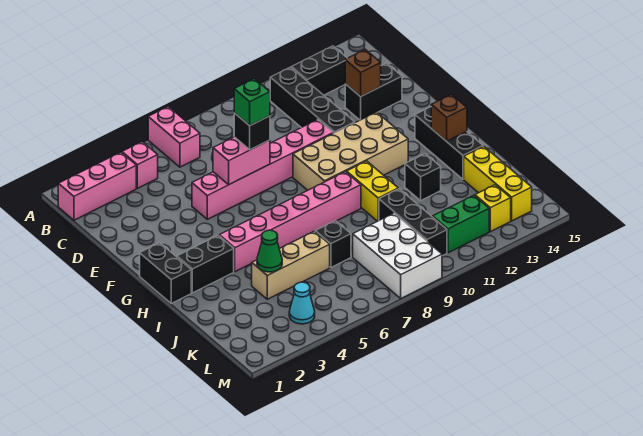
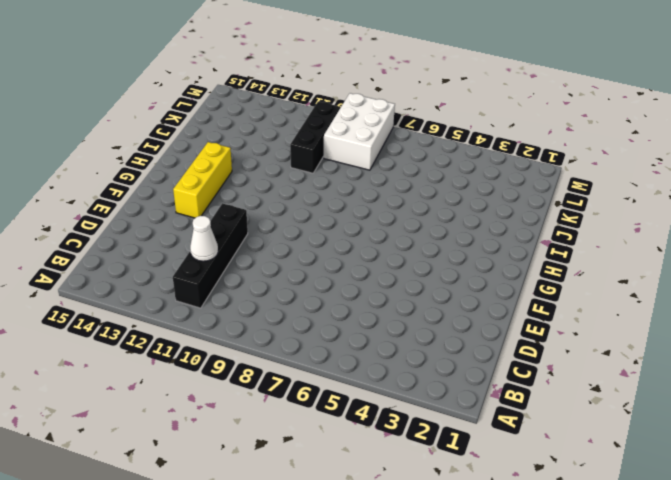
white cone C11 level 2 -> none
yellow brick F13:H13 level 1 -> yellow brick J14:L14 level 1
none -> pink brick A6:B6 level 1
none -> pink brick B1:B3 level 1
none -> pink brick B4 level 1

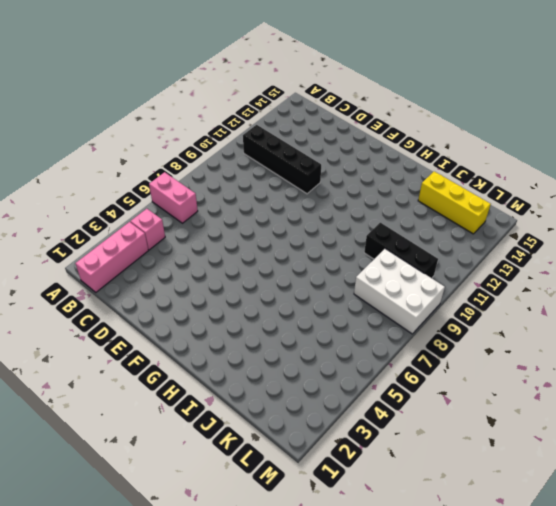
none -> black brick B12:B13 level 1
none -> black brick D13:D14 level 1
none -> pink brick E5:E10 level 1

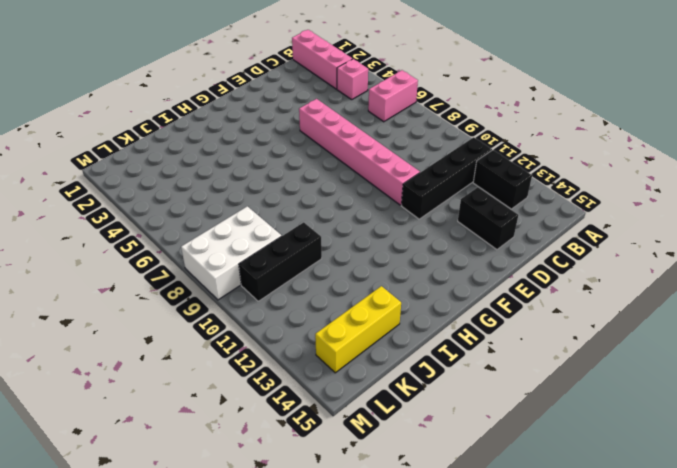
none -> tan brick F9:G12 level 1
none -> black brick G1:H1 level 1
none -> black brick G14:I14 level 1

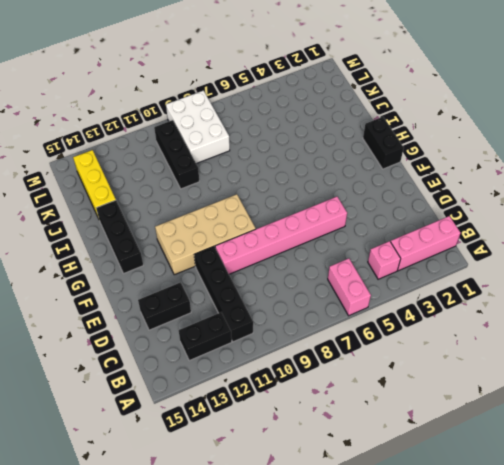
none -> black brick H2:H3 level 1
none -> pink brick H4:H9 level 1
none -> yellow brick H10:I10 level 1

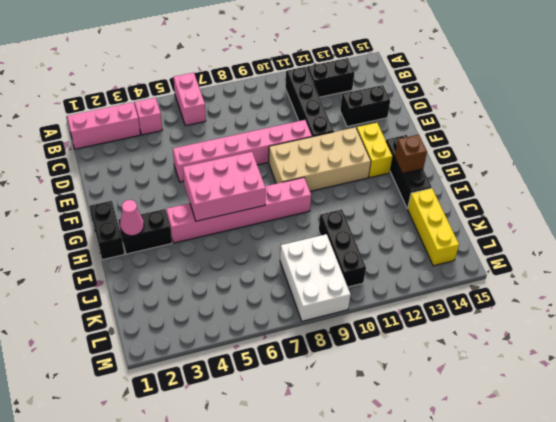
yellow brick F13:G13 level 1 -> yellow brick H10:I10 level 1
pink brick G5:H7 level 2 -> none
pink cone H2 level 2 -> none
none -> black brick I12 level 1
none -> tan brick J4:J6 level 1
none -> black brick J7 level 1

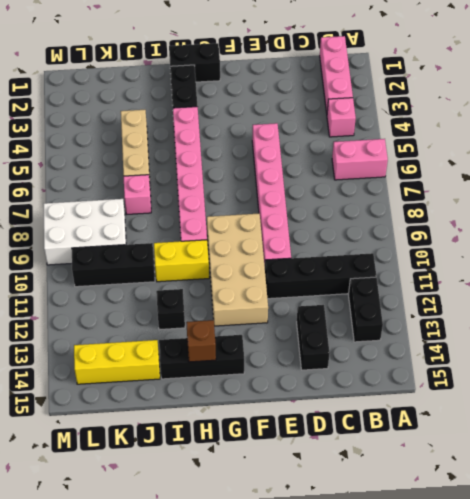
pink brick J7 level 1 -> black brick J7 level 1
none -> cyan cone L4 level 1
none -> green brick L11:L12 level 1
none -> yellow brick L13 level 1

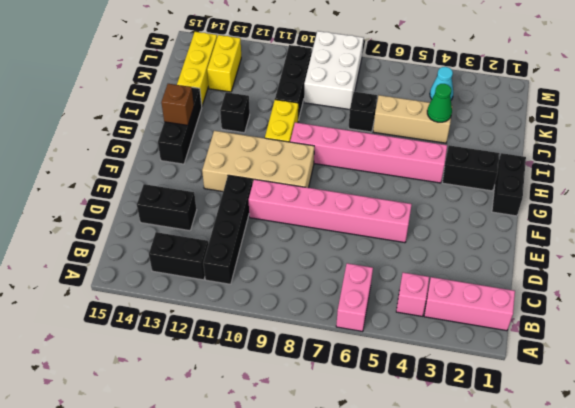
yellow brick K13:L13 level 1 -> yellow brick L13 level 1
none -> green brick L11:L12 level 1
none -> brown brick D13 level 2
none -> pink brick E6:E7 level 2

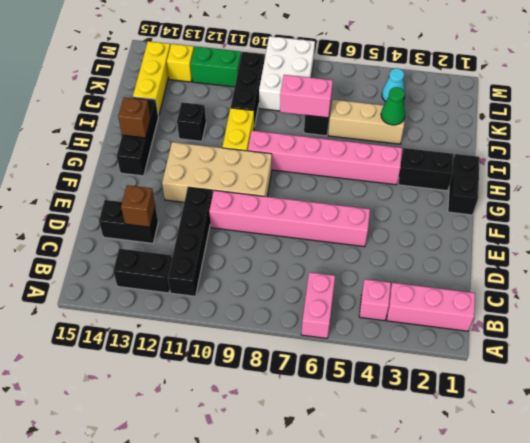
pink brick J7:J8 level 2 -> pink brick E6:E7 level 2
none -> black brick E7 level 3
none -> green brick E7 level 4

